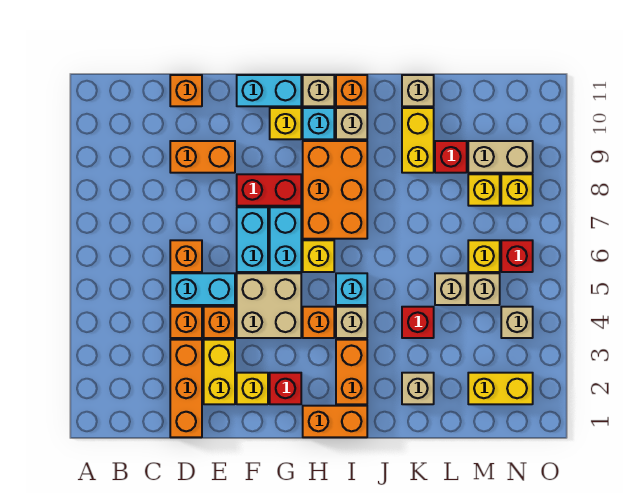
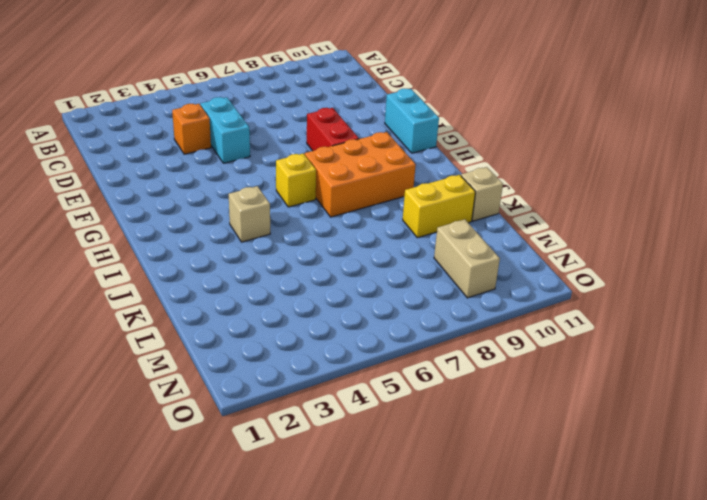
none -> orange brick D1:D3 level 1
none -> orange brick D6 level 1
none -> orange brick D9:E9 level 1
none -> orange brick D11 level 1

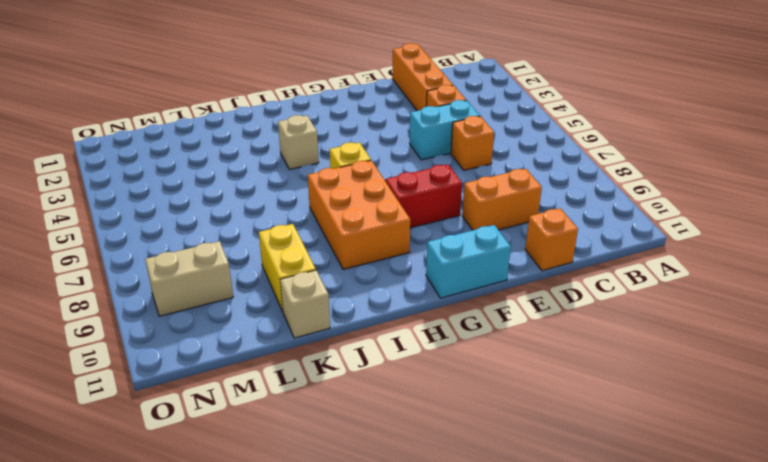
none -> yellow brick E2:E3 level 1
none -> orange brick E4 level 1
none -> yellow brick F2 level 1
none -> tan brick F4:G5 level 1

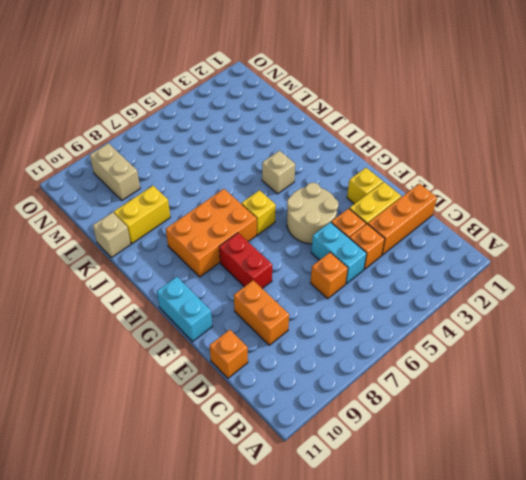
tan round brick F4:G5 level 1 -> tan brick F4:G5 level 1
none -> cyan brick F6:F7 level 1
none -> red brick G2 level 1
none -> cyan brick G6:G7 level 1
none -> yellow brick G10 level 1

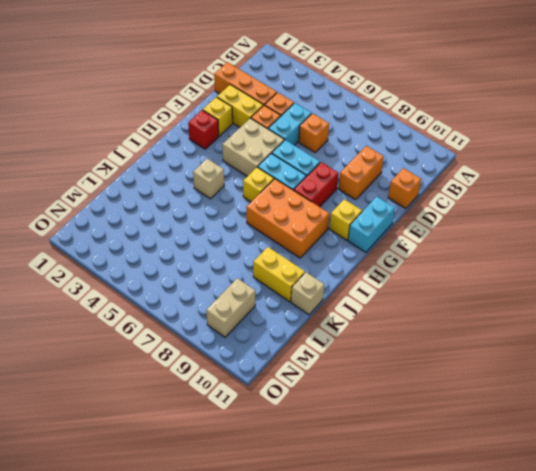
none -> orange brick H1:I1 level 1
none -> orange brick H4 level 1
none -> cyan brick H10 level 1
none -> tan brick H11 level 1

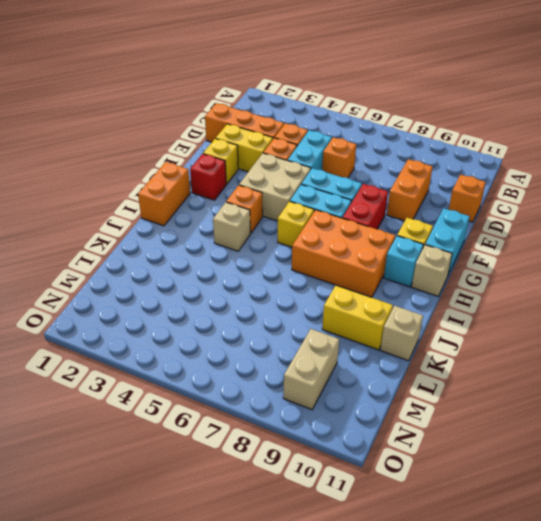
none -> orange brick I2:I3 level 1
none -> cyan brick I5 level 1
none -> tan brick I10 level 1
none -> orange brick I11 level 1

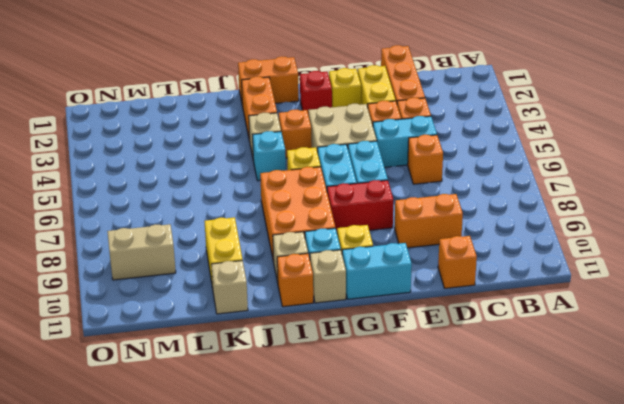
none -> tan brick K2 level 1
none -> red brick K4 level 1
none -> tan brick L5 level 1
none -> red brick L9 level 1

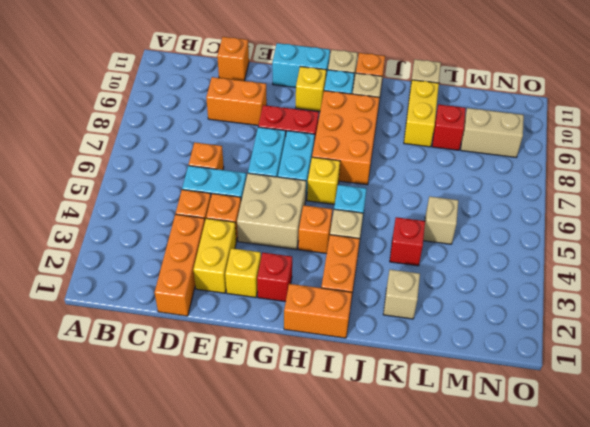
none -> yellow brick M2:N2 level 1
none -> tan brick M5 level 1
none -> yellow brick M6 level 1
none -> yellow brick M8 level 1

